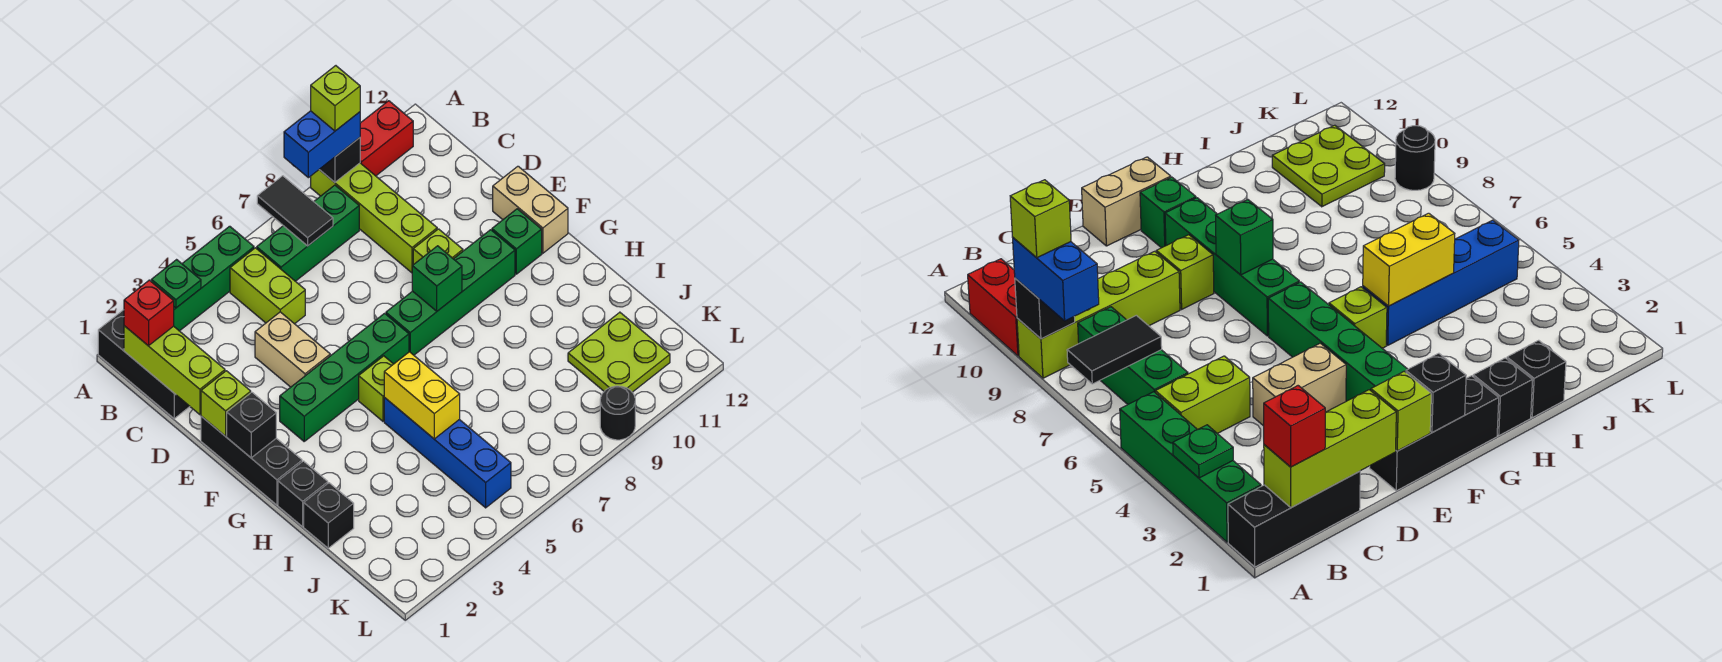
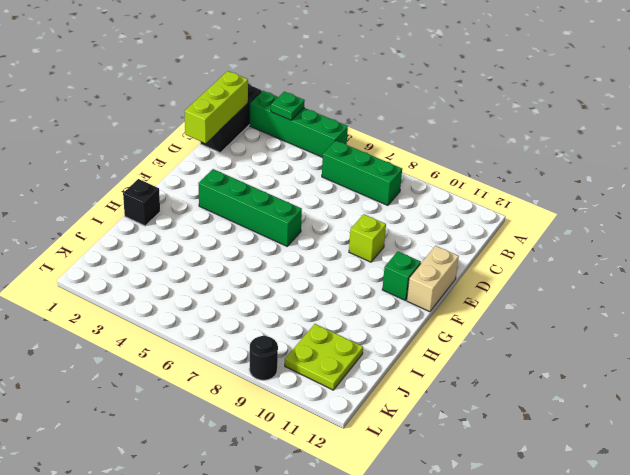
none -> lime brick A9:D9 level 1
none -> red brick A10:A11 level 1
none -> lime brick B5:C5 level 1
none -> tan brick D4:E4 level 1

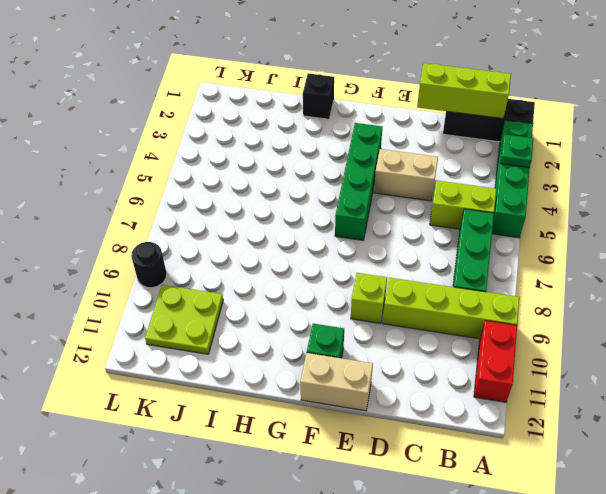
none -> black brick E1:G1 level 1
none -> green brick F7:F10 level 1
none -> lime brick G5 level 1
none -> blue brick H5:K5 level 1

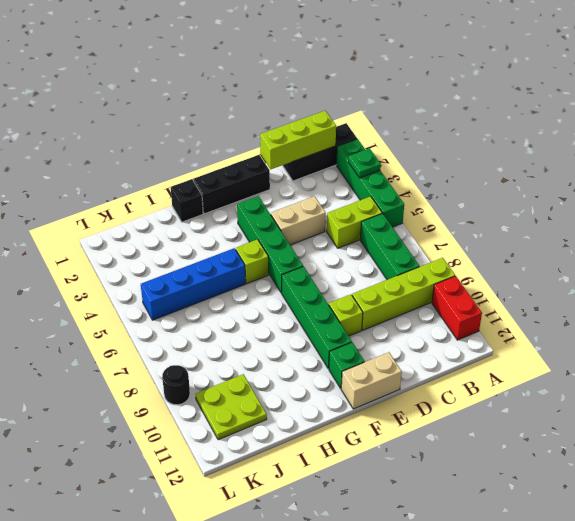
none -> black brick I1 level 1
none -> black tile A7:B7 level 2
none -> black brick A9 level 2
none -> lime brick E1 level 2

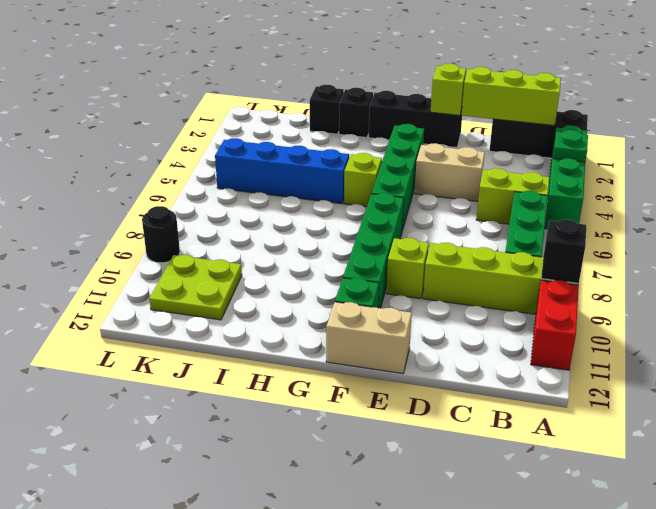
none -> black tile A7:B7 level 2
none -> black brick F1 level 2
none -> green brick F8 level 2
none -> yellow brick H5:I5 level 2

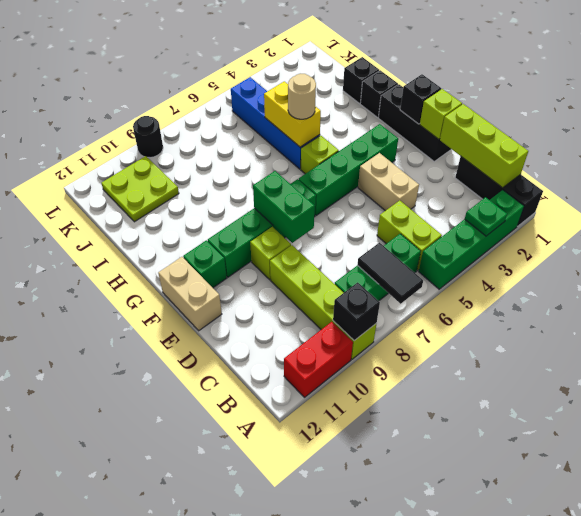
green brick E8:F8 level 2 -> green brick F8 level 2
tan round brick H5 level 3 -> none
none -> blue brick A8:A9 level 3
none -> red brick B1 level 3
none -> lime brick A9 level 4

